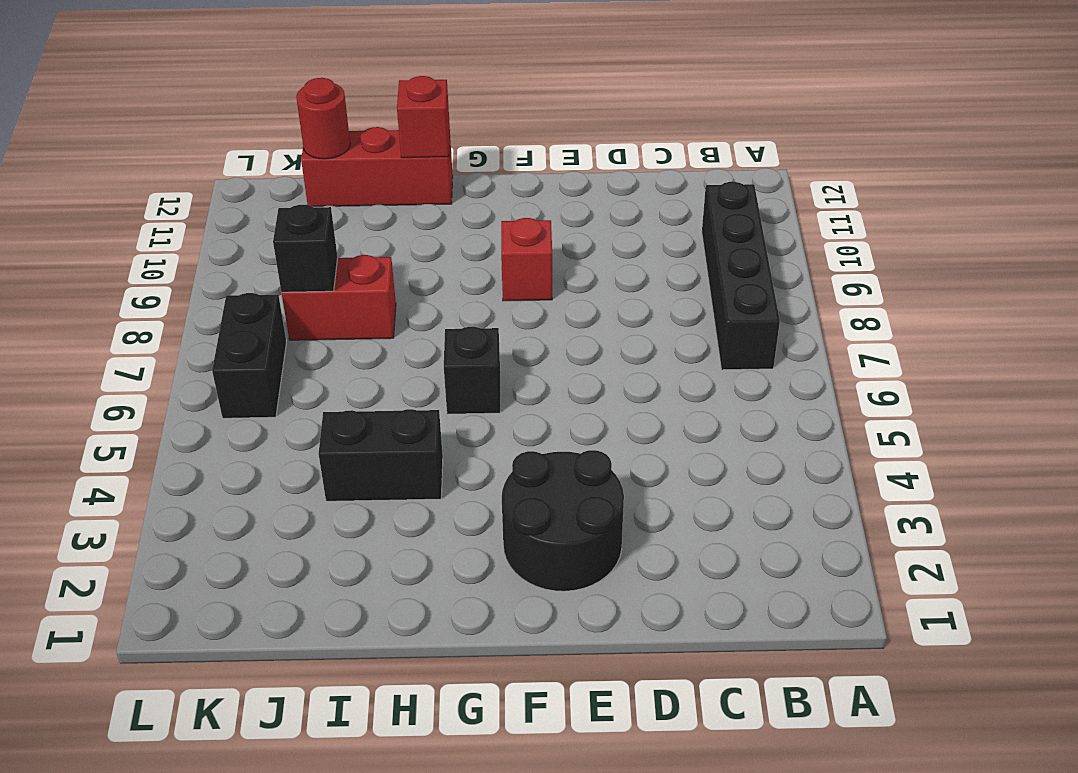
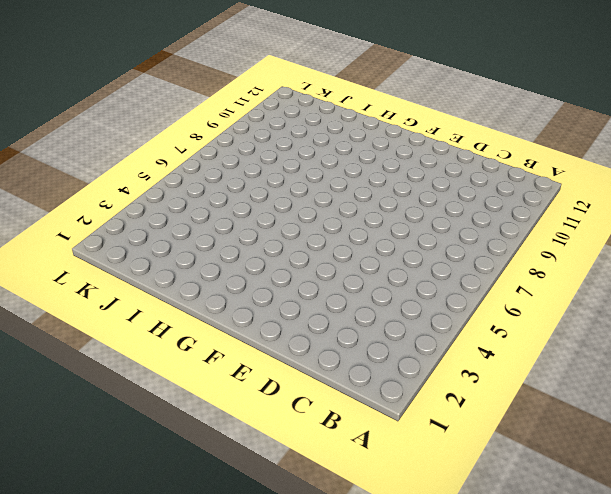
none -> black brick B7:B10 level 1
none -> black round brick E2:F3 level 1

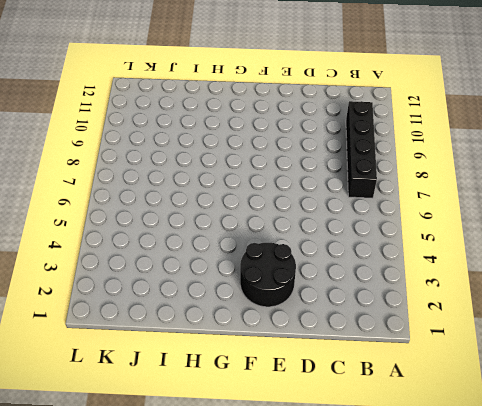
none -> red brick F9 level 1
none -> black brick G6 level 1

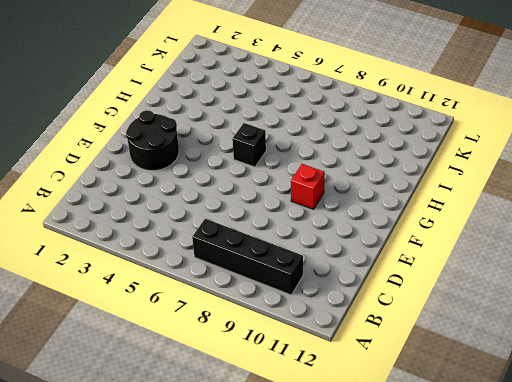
none -> black brick H4:I4 level 1
none -> red brick H12:J12 level 1

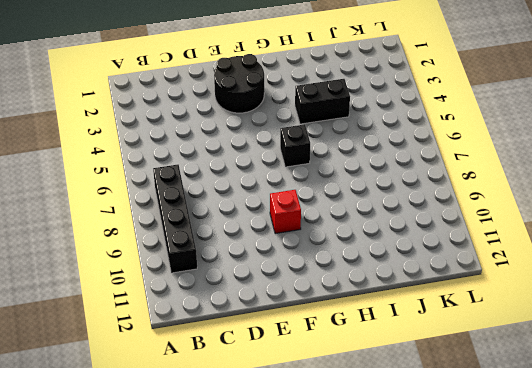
none -> red brick H12:J12 level 1
none -> red brick I8:J8 level 1

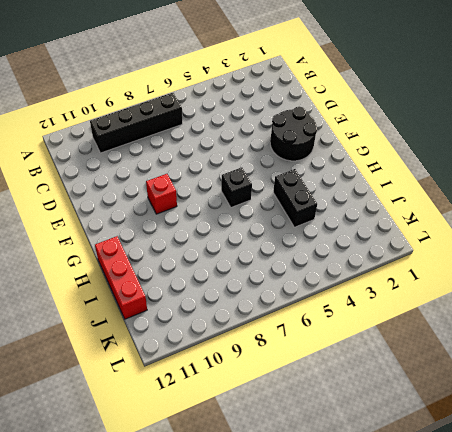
none -> red brick I8:J8 level 1
none -> black brick K6:K7 level 1

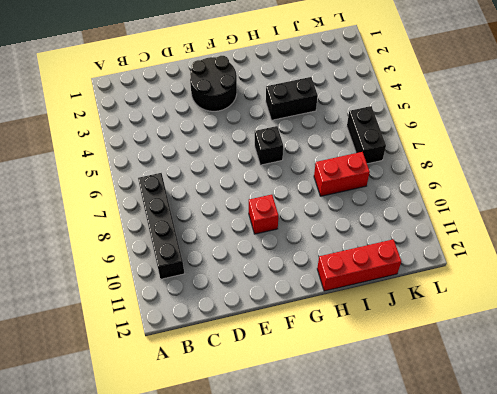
none -> red brick H12 level 2
none -> black brick J8 level 2

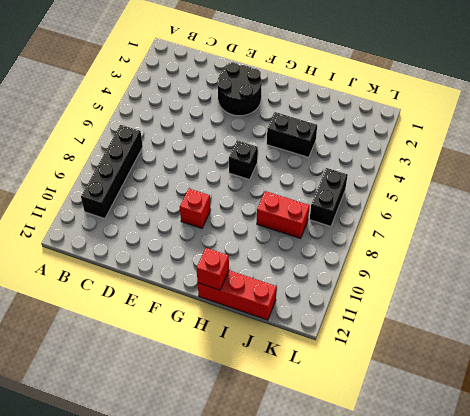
none -> black brick J8 level 2
none -> red round brick J12 level 2

